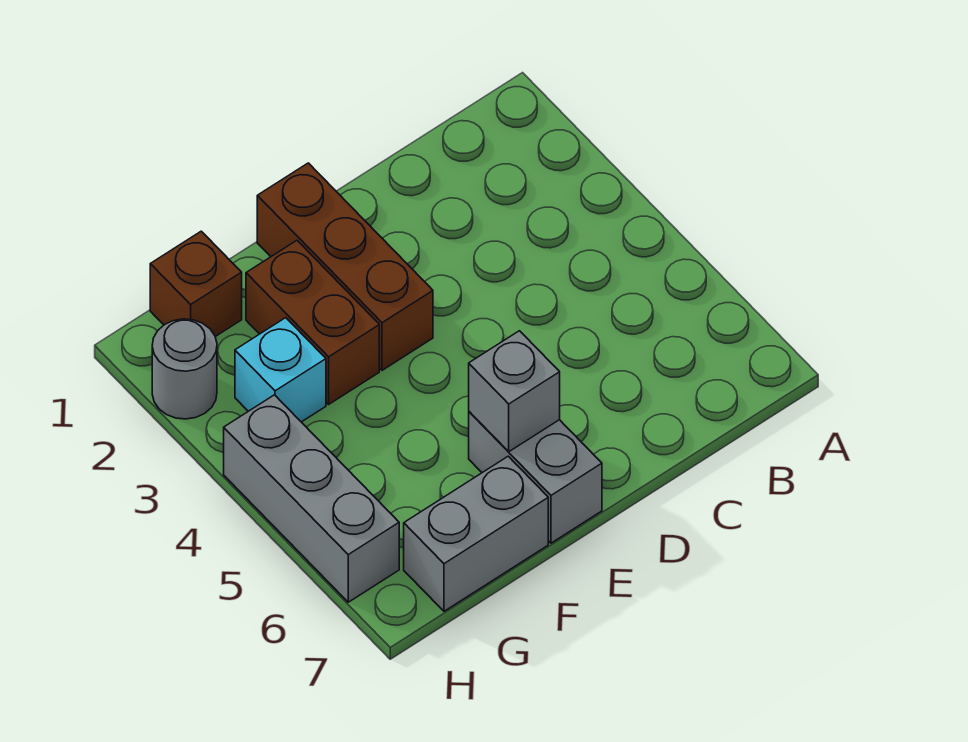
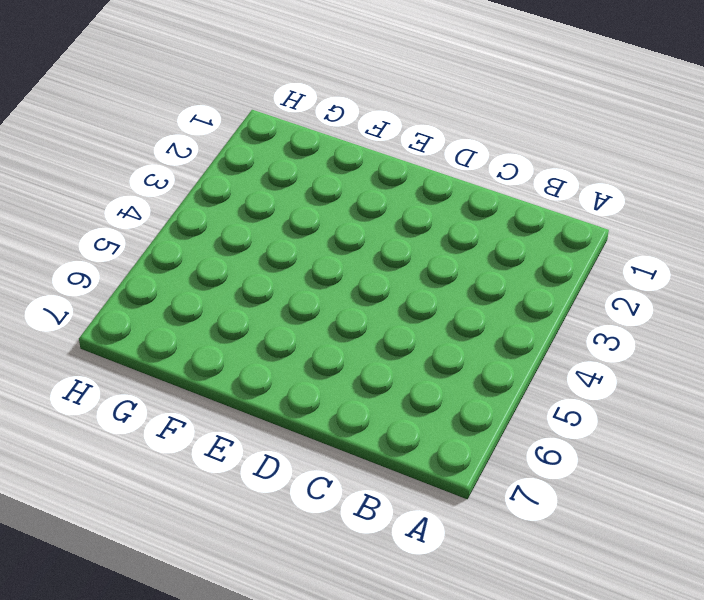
none -> brown brick E1:E3 level 1
none -> grey brick E6:E7 level 1

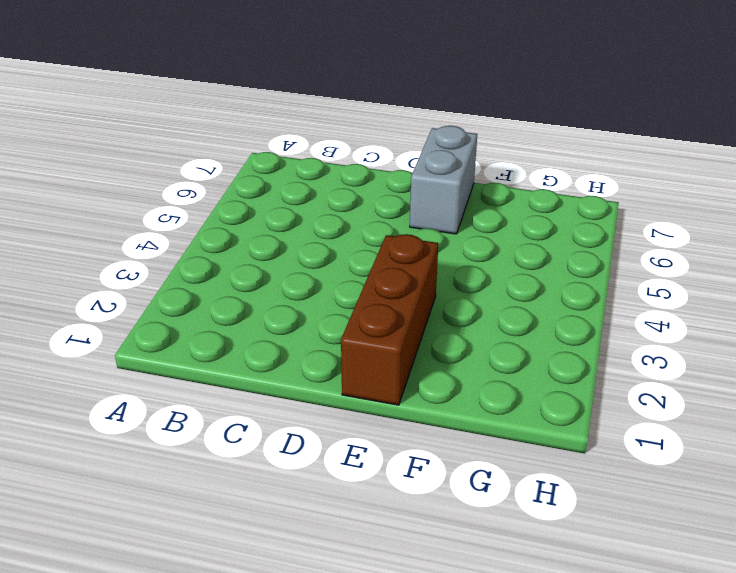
none -> brown brick F2:F3 level 1
none -> grey brick F7:G7 level 1

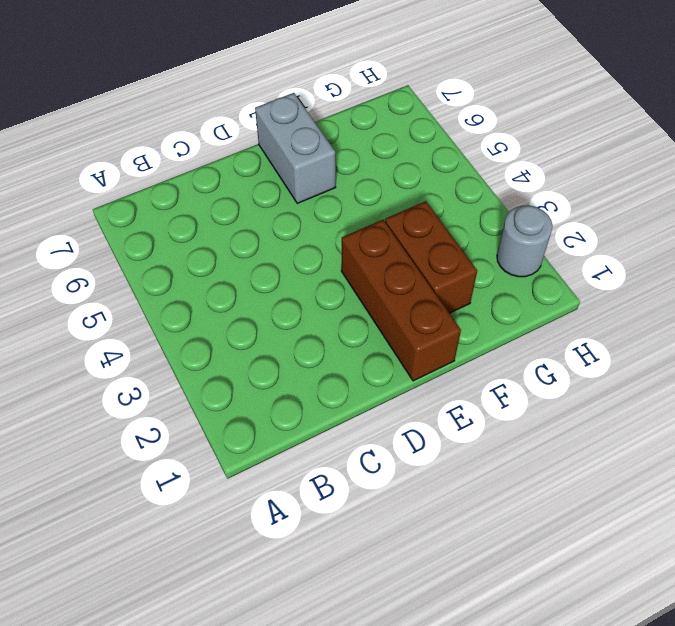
none -> grey brick F7:G7 level 1
none -> brown brick G1 level 1

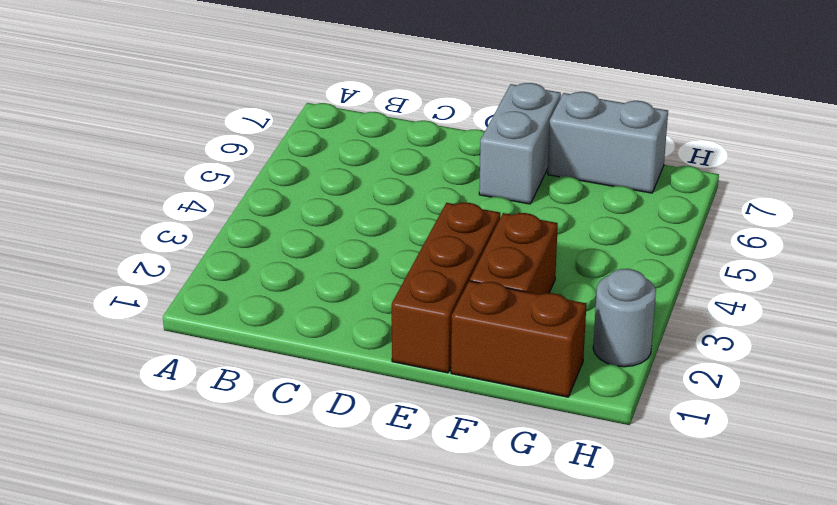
brown brick F1:G1 level 1 -> brown brick G1 level 1
none -> cyan brick G3 level 1
none -> grey brick H4:H6 level 1

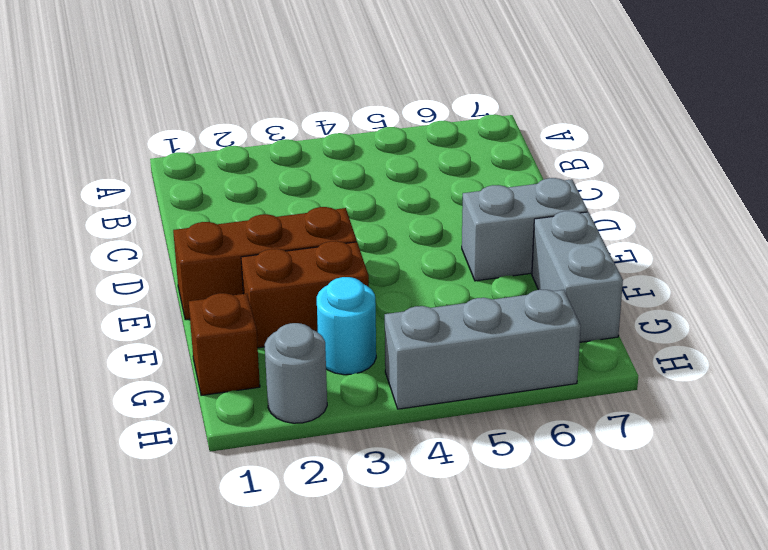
cyan round brick G3 level 1 -> cyan brick G3 level 1
none -> grey brick E6 level 2

